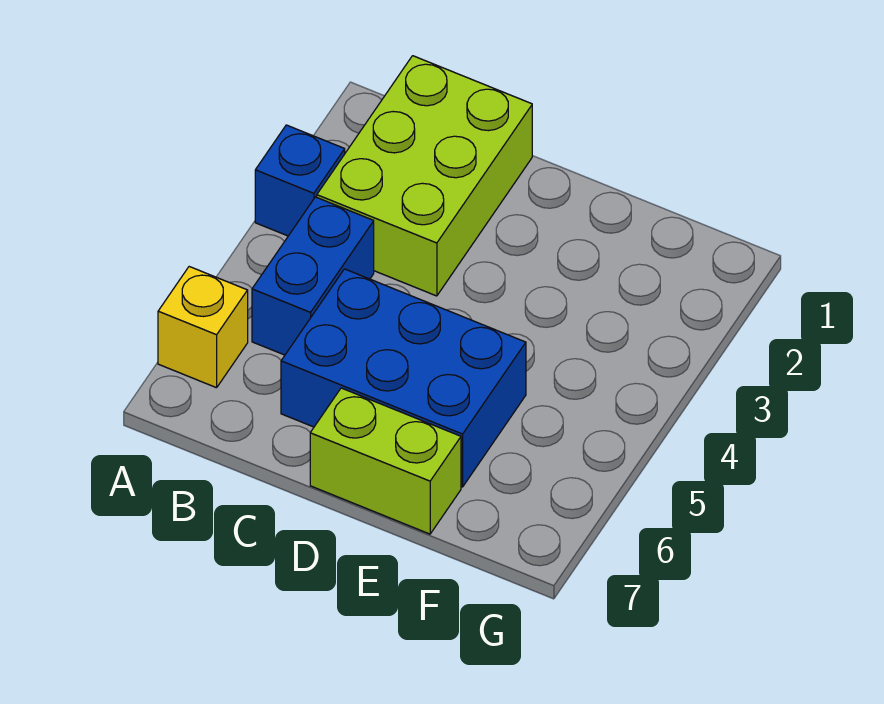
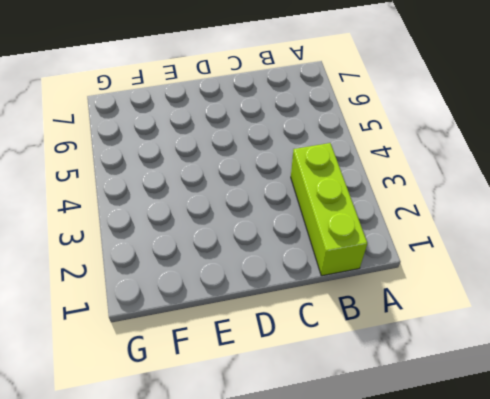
lime brick B1:B3 level 1 -> lime brick B1:C3 level 1
none -> blue brick A3 level 1
none -> yellow brick A6 level 1

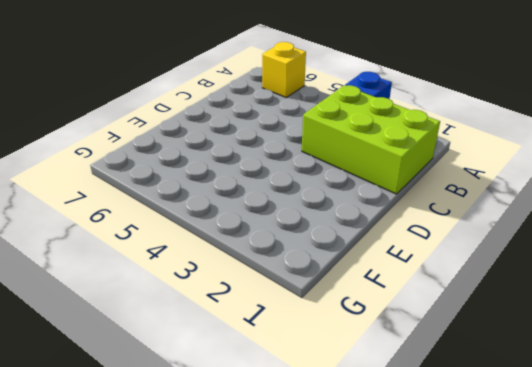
none -> blue brick B4:B5 level 1
none -> blue brick C5:E6 level 1

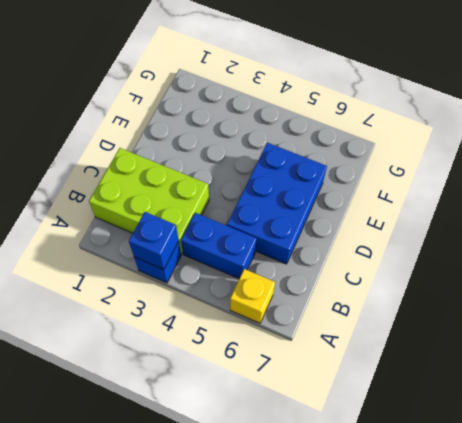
blue brick A3 level 2 -> none
none -> lime brick D7:E7 level 1

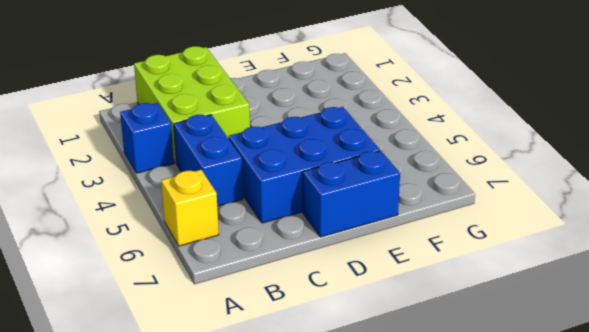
blue brick D7:E7 level 1 -> lime brick D7:E7 level 1

